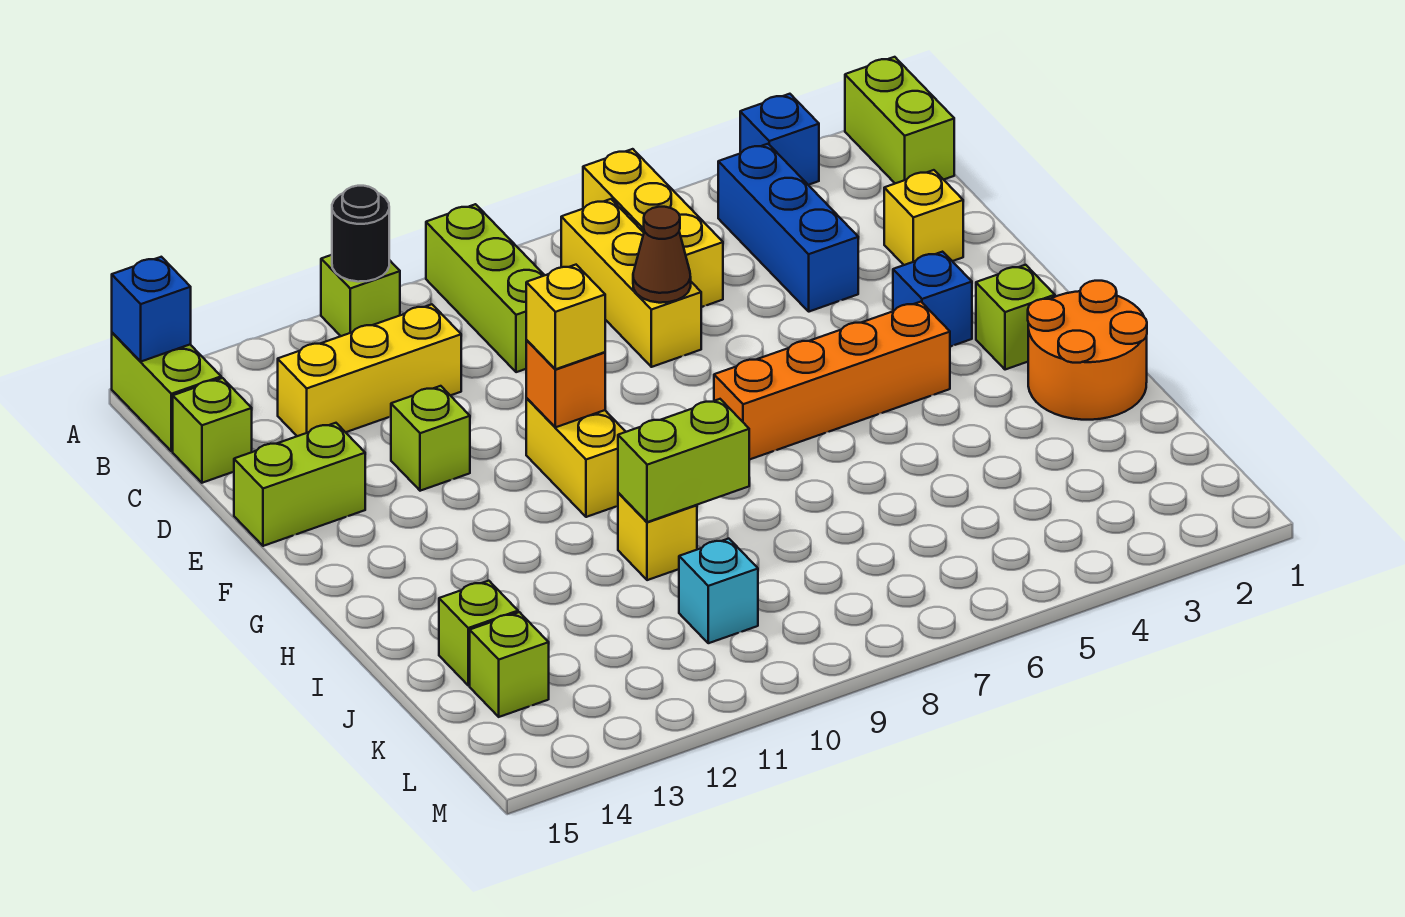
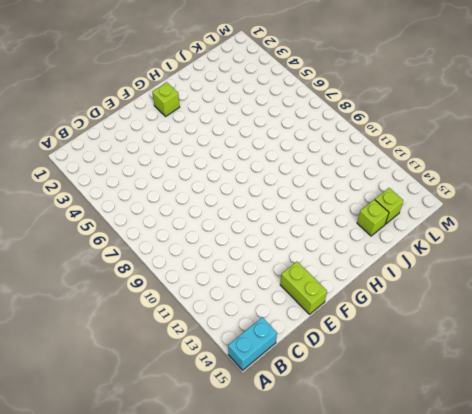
cyan brick A15:B15 level 1 -> lime brick A15:B15 level 1
none -> lime brick A1:B1 level 1
none -> blue brick A3 level 1
none -> yellow brick A6:C6 level 1

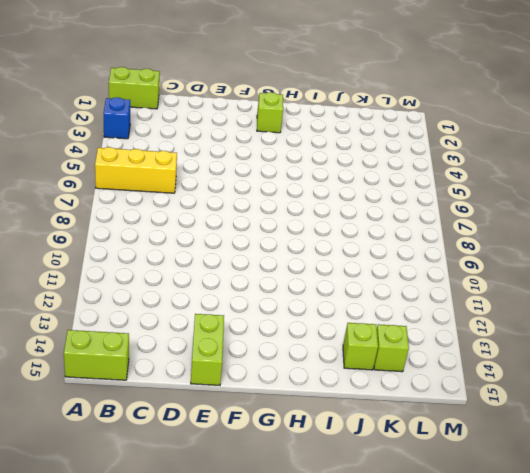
none -> lime brick A9:C9 level 1
none -> lime brick A11 level 1
none -> blue brick B4:D4 level 1

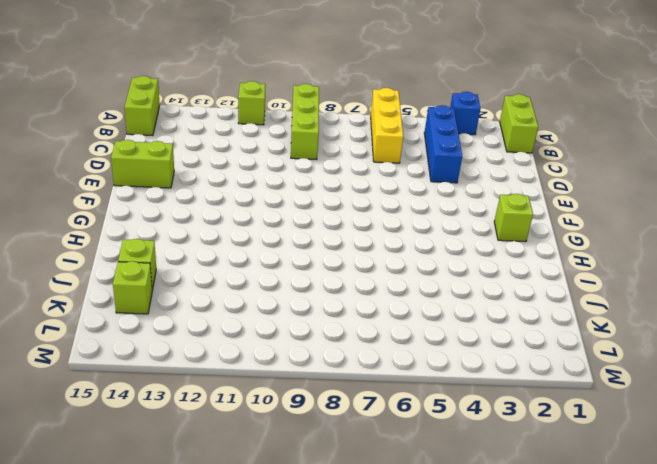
none -> yellow brick B7:D7 level 1
none -> yellow brick C11:C13 level 1
none -> lime brick C15 level 1

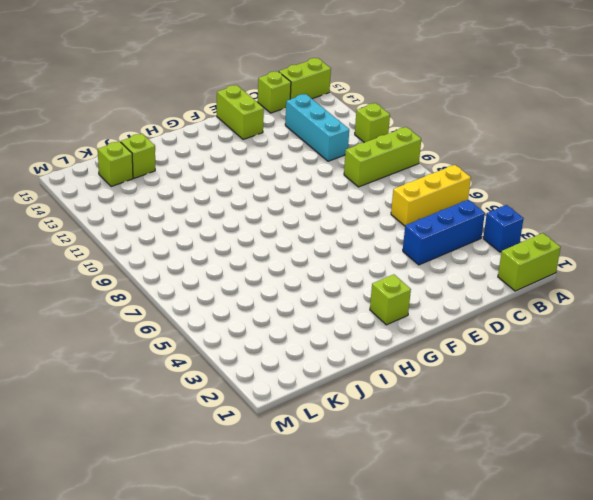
cyan brick C11:C13 level 1 -> yellow brick C11:C13 level 1
none -> yellow brick B7:D7 level 1
none -> yellow brick D2 level 1
none -> lime brick E12 level 1

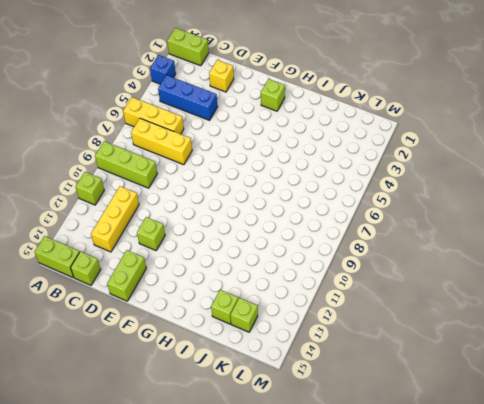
none -> blue brick F3 level 1
none -> yellow brick F10:G10 level 1
none -> orange brick G4:G7 level 1

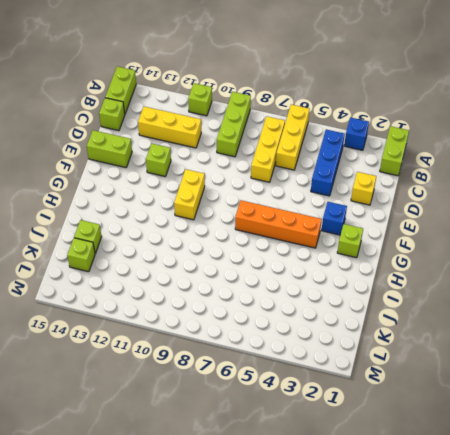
none -> orange round brick H1:I2 level 1
none -> yellow brick I10 level 1
none -> cyan brick K10 level 1

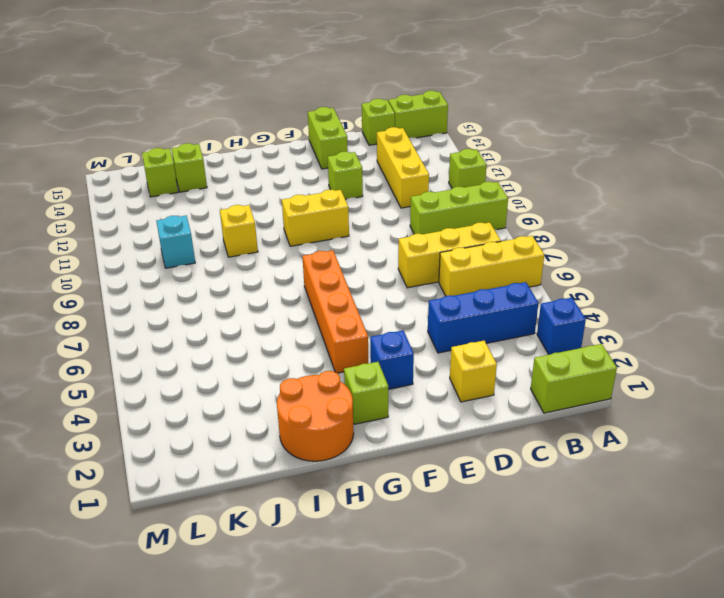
none -> black round brick A11 level 2
none -> blue brick A15 level 2
none -> brown cone D7 level 2

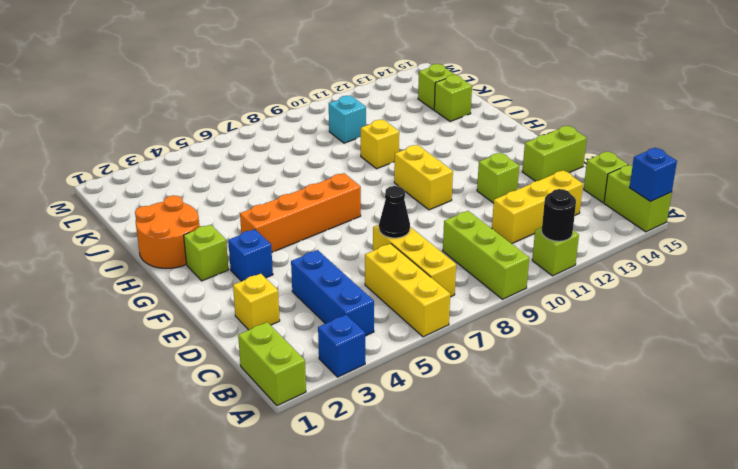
black cone D7 level 2 -> brown cone D7 level 2
none -> orange brick F10 level 2
none -> lime brick I9:I10 level 2
none -> yellow brick F10 level 3

